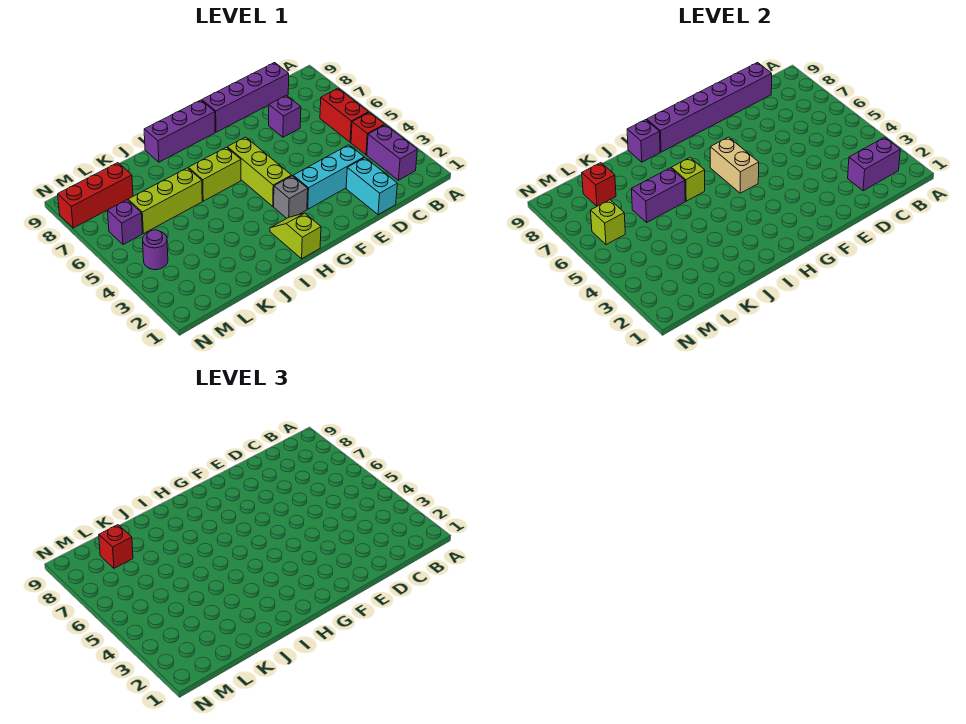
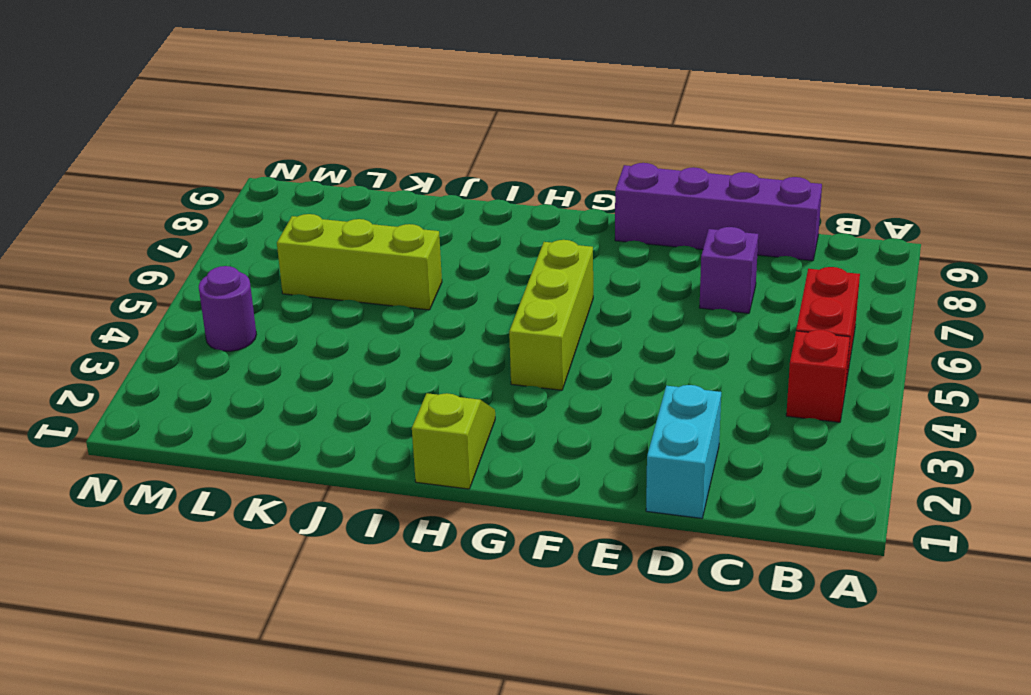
none -> purple brick B2:B3 level 1
none -> cyan brick D3:F3 level 1
none -> grey brick G3 level 1

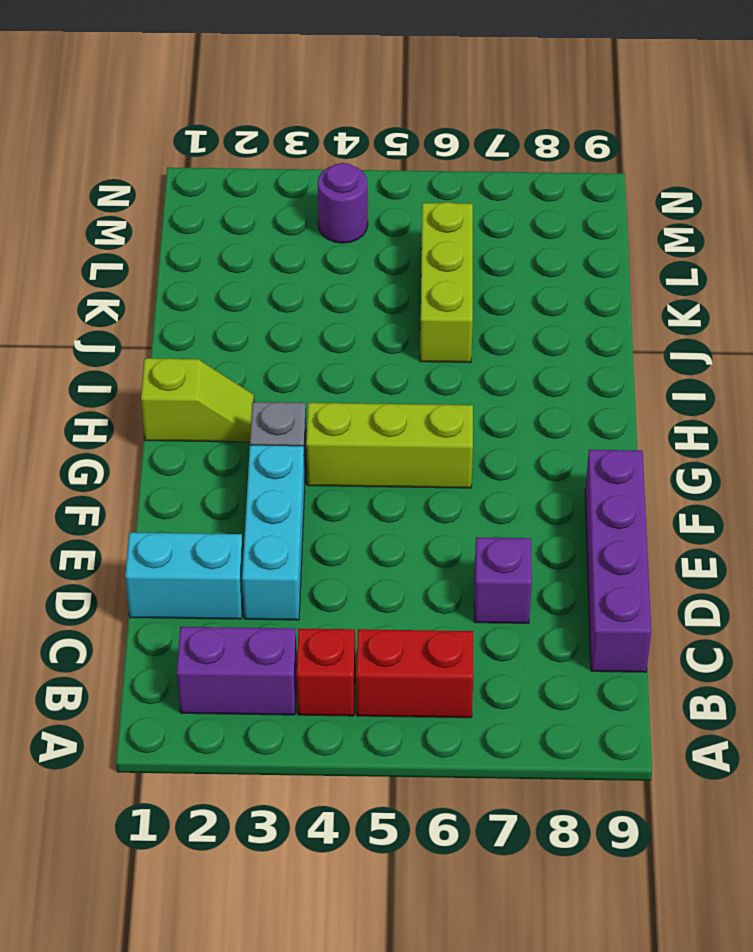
none -> purple brick G9:I9 level 1
none -> lime brick H6:I6 level 1
none -> red brick L8:N8 level 1

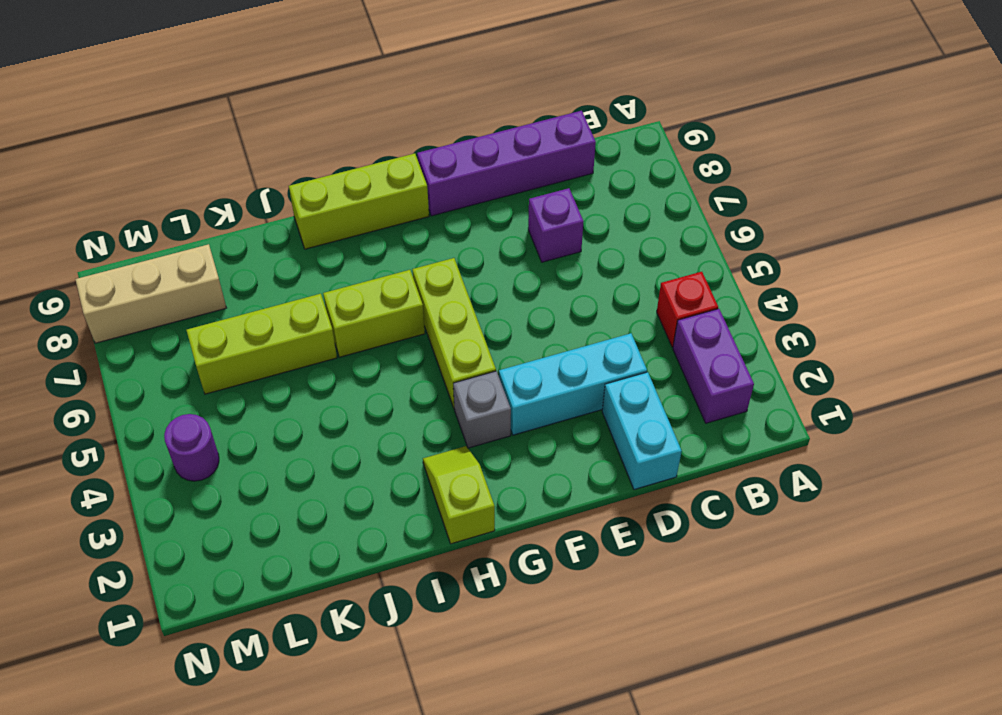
lime brick G9:I9 level 1 -> purple brick G9:I9 level 1
tan brick L8:N8 level 1 -> red brick L8:N8 level 1
none -> red brick B5:B6 level 1
none -> purple brick M6 level 1
none -> purple brick B2:C2 level 2

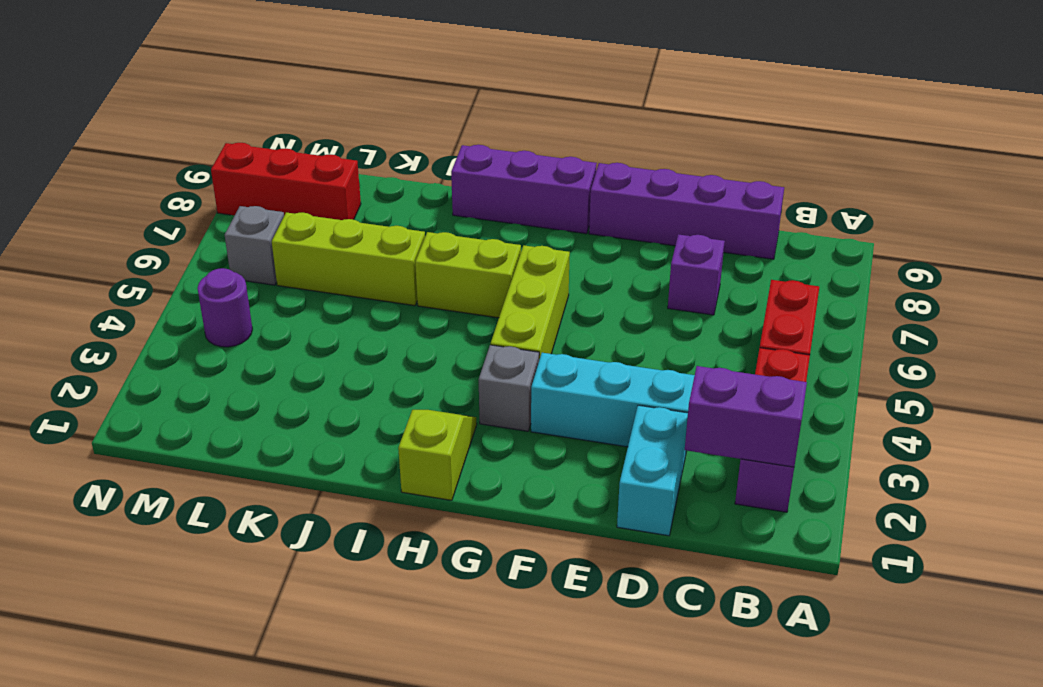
grey brick M6 level 1 -> purple brick M6 level 1
none -> purple brick C9:H9 level 2
none -> tan brick G5:G6 level 2
none -> lime brick I6 level 2

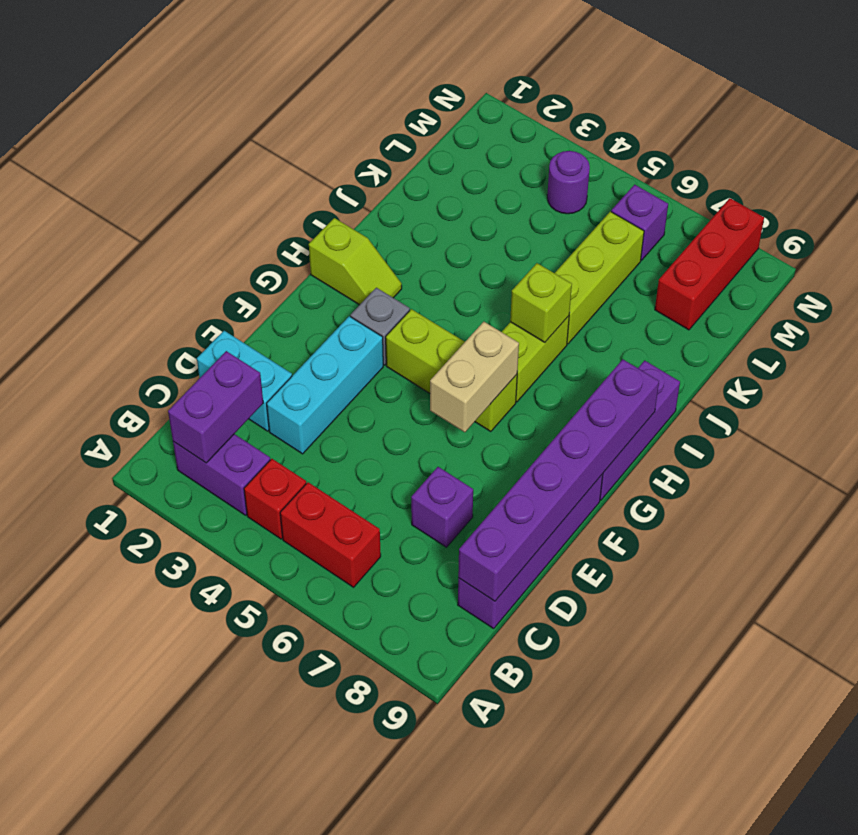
tan brick F6:G6 level 2 -> tan brick G5:G6 level 2
none -> purple brick I9 level 2
none -> purple brick J6:K6 level 2
none -> red brick L8 level 2

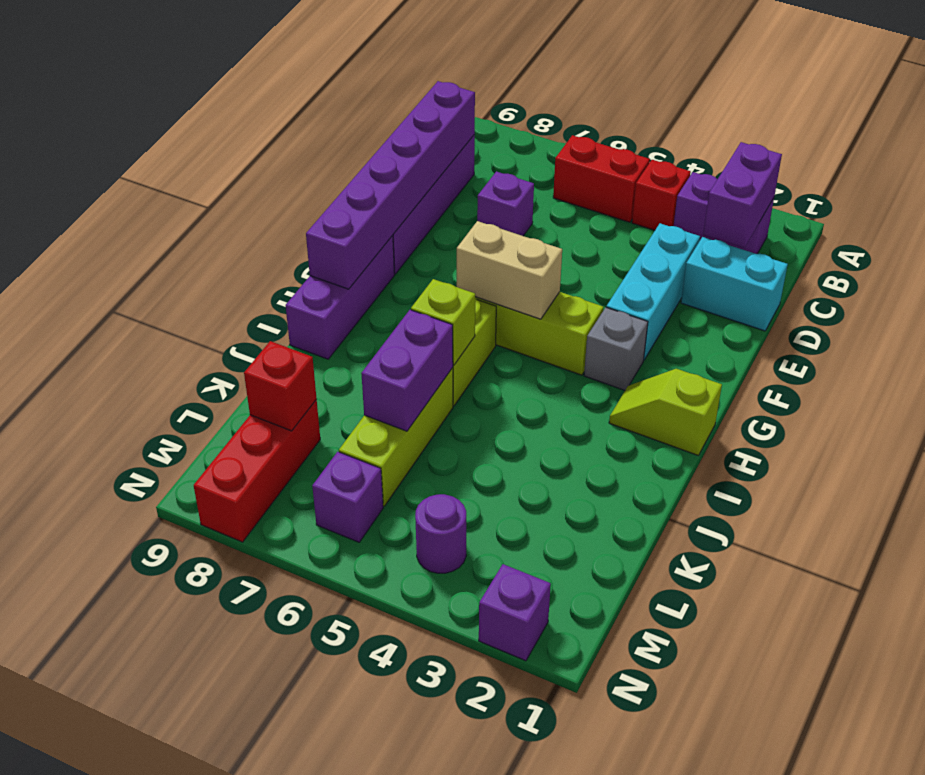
purple brick N2 level 1 -> purple brick I9 level 2
none -> lime brick M6 level 2
none -> red brick L8 level 3

